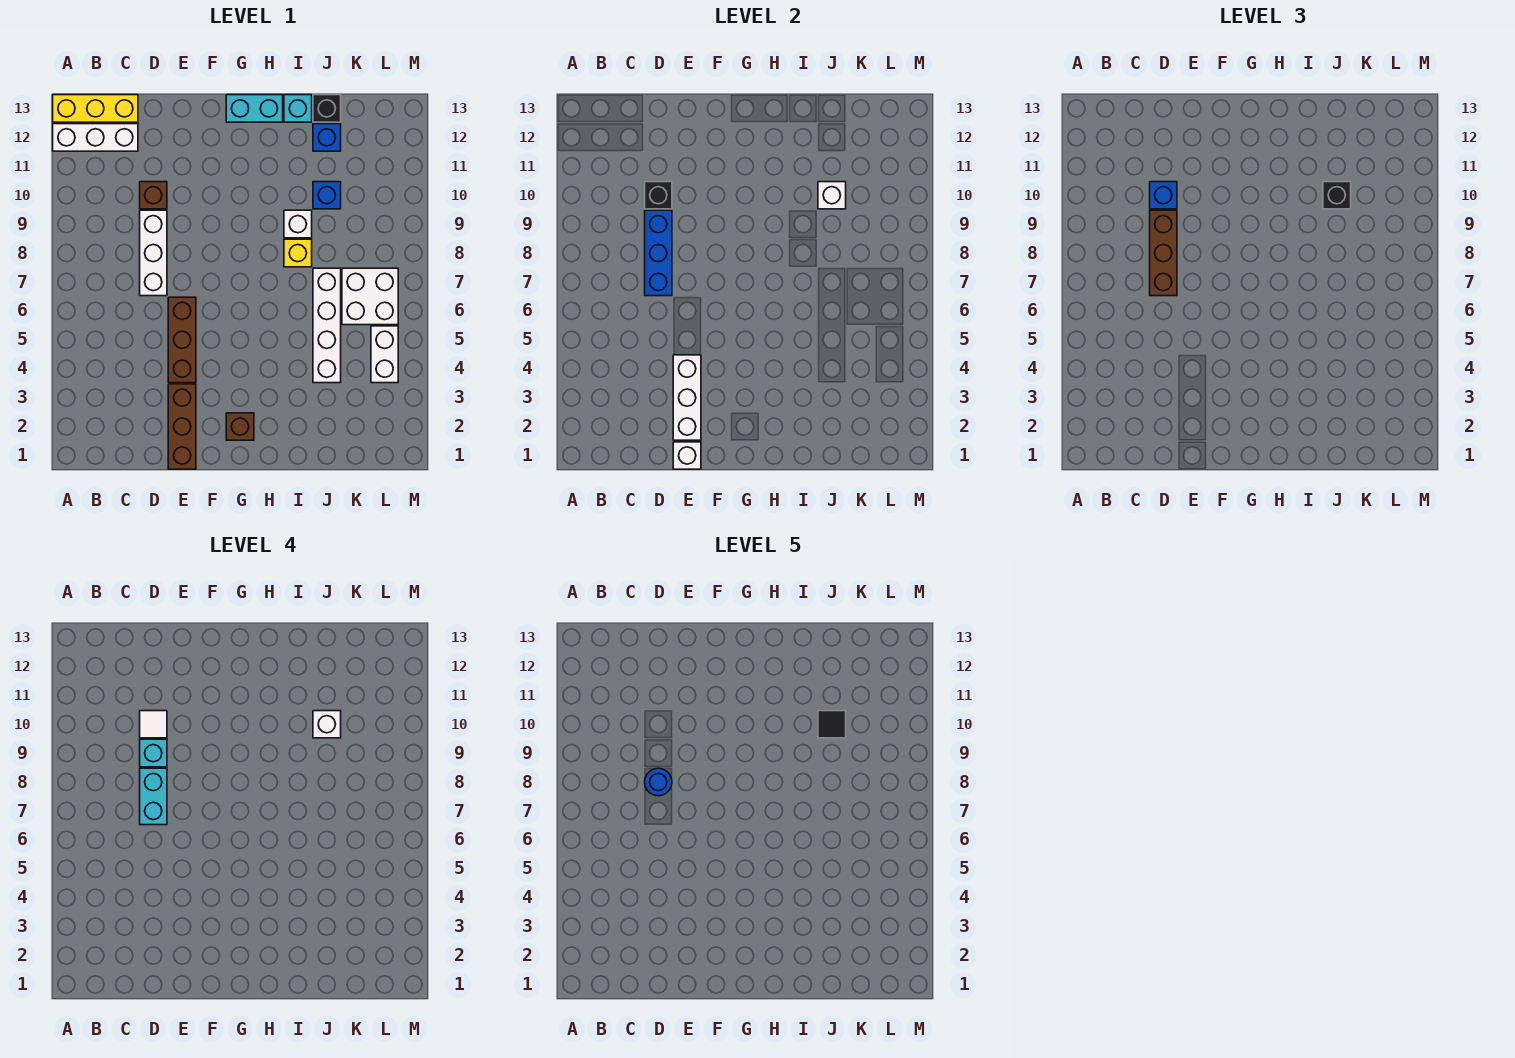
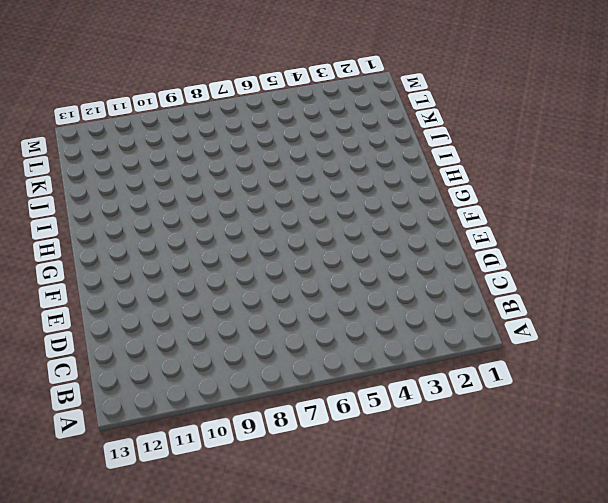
none -> white brick A12:C12 level 1
none -> yellow brick A13:C13 level 1
none -> white brick D7:D9 level 1
none -> brown brick D10 level 1

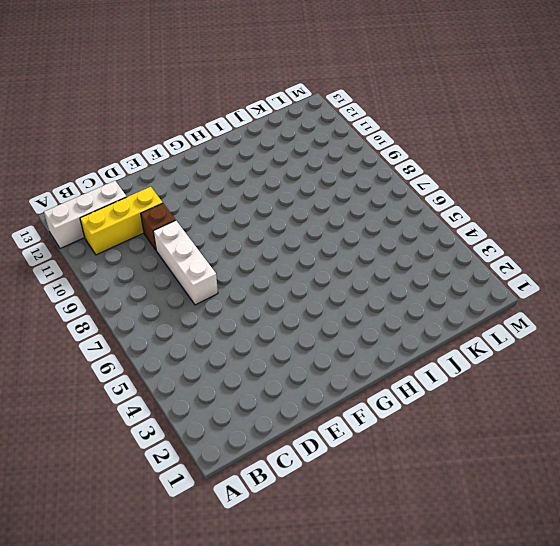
yellow brick B11:D11 level 1 -> yellow brick A13:C13 level 1
none -> brown brick E1:E3 level 1
none -> brown brick E4:E6 level 1
none -> brown brick G2 level 1
none -> cyan brick G13:H13 level 1

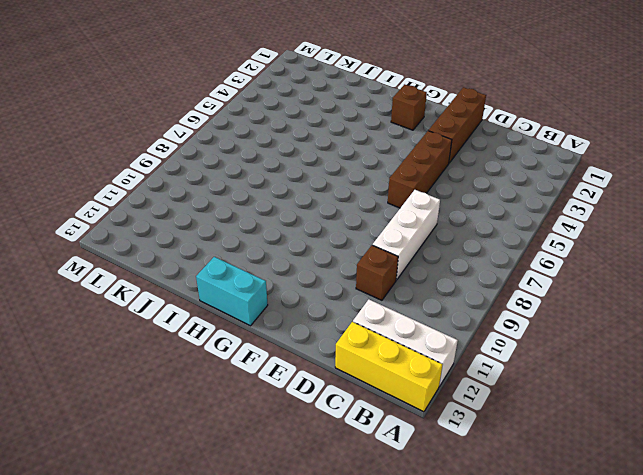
none -> yellow brick I8 level 1
none -> white brick I9 level 1
none -> cyan brick I13 level 1
none -> white brick J4:J7 level 1

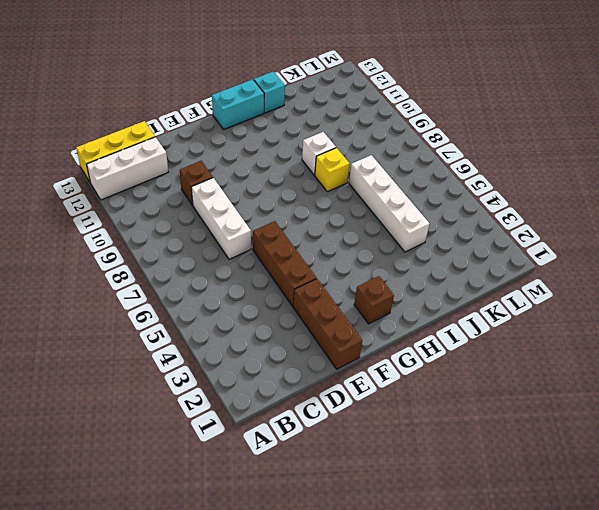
none -> blue brick J10 level 1
none -> blue brick J12 level 1
none -> black brick J13 level 1
none -> white brick K6:L7 level 1

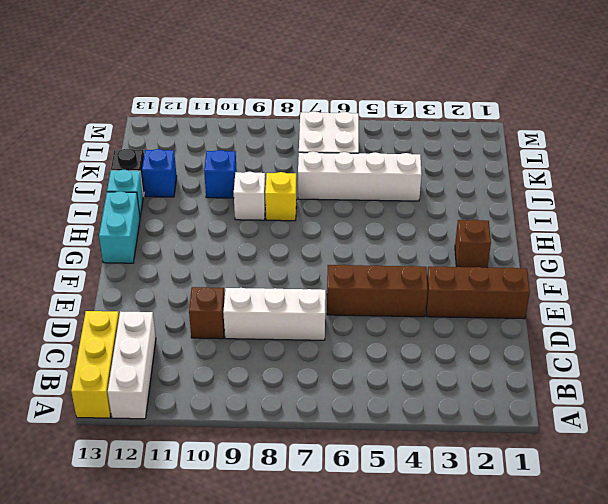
none -> white brick L4:L5 level 1
none -> blue brick D7:D9 level 2
none -> black brick D10 level 2
none -> white brick E1 level 2

